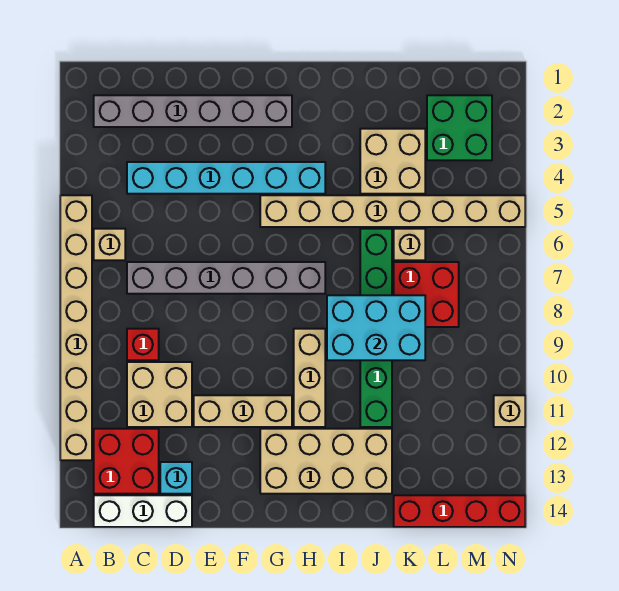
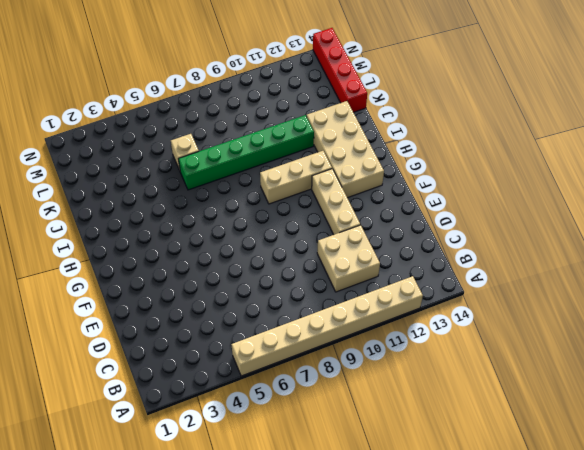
none -> grey brick B2:G2 level 1
none -> tan brick B6 level 1
none -> red brick B12:C13 level 1

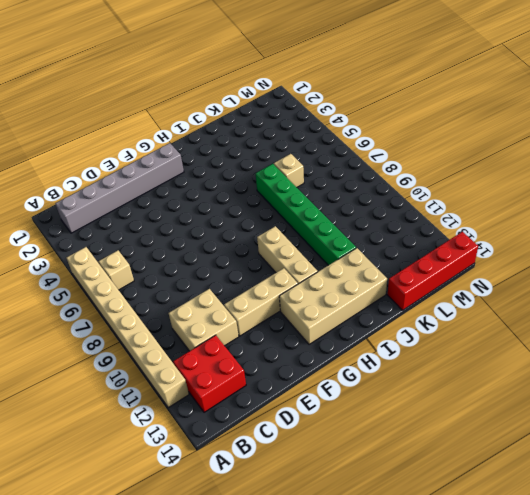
none -> white brick B14:D14 level 1
none -> cyan brick C4:H4 level 1
none -> grey brick C7:H7 level 1

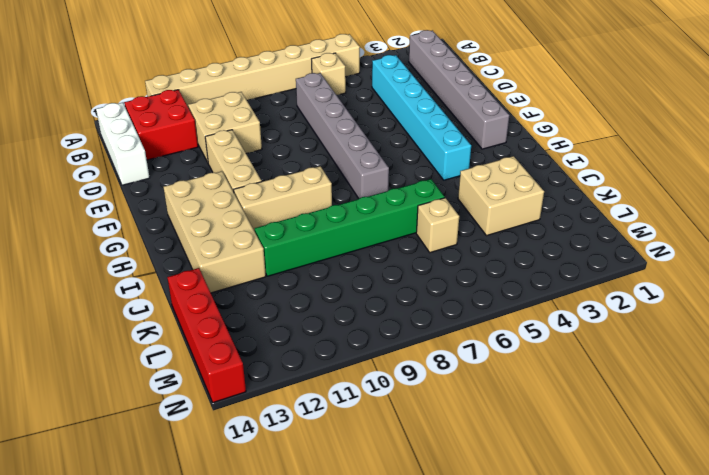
none -> red brick C9 level 1
none -> cyan brick D13 level 1
none -> tan brick G5:N5 level 1

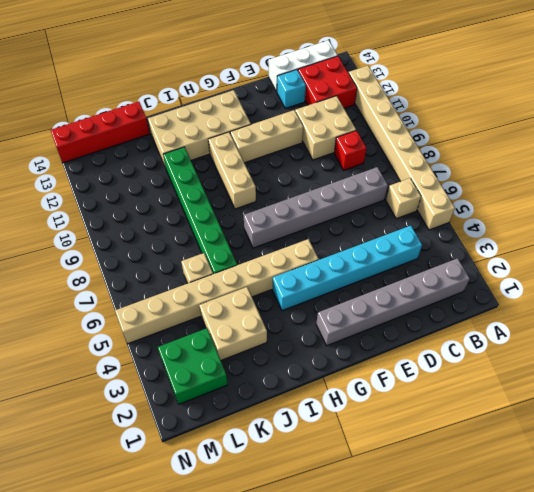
none -> red brick K7:L8 level 1
none -> tan brick N11 level 1
none -> cyan brick I8:K9 level 2

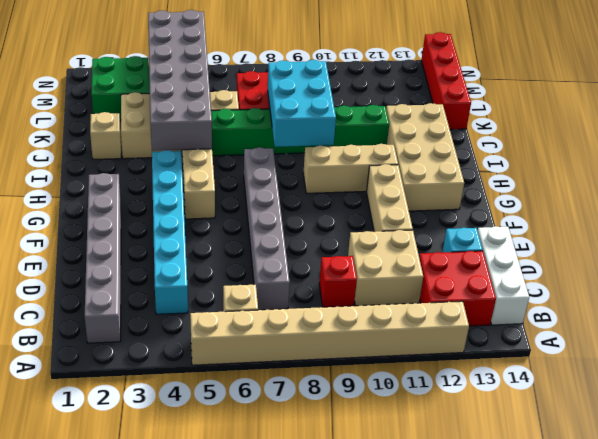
grey brick I4:N5 level 2 -> none
tan brick J2 level 1 -> tan brick N11 level 1

